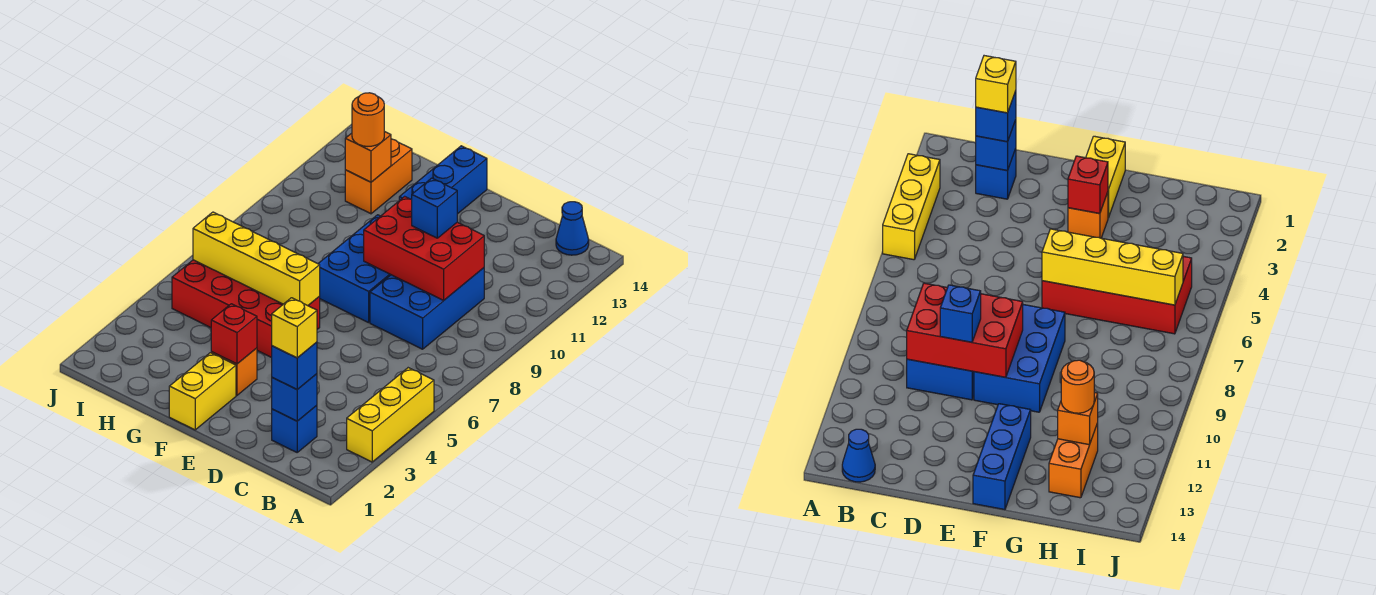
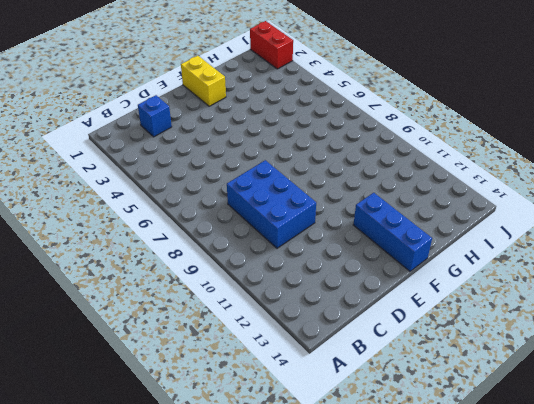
red brick J1:J2 level 1 -> none
none -> yellow brick A3:A5 level 1
none -> blue cone B14 level 1
none -> blue brick E8:F10 level 1

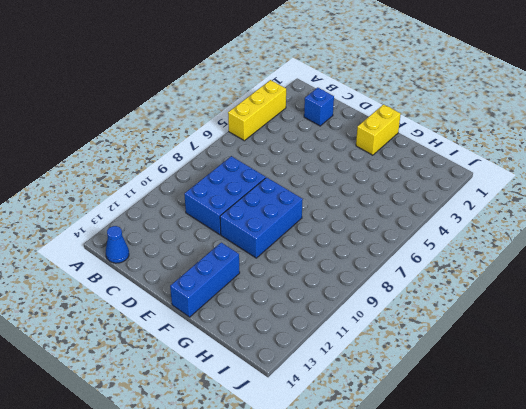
none -> orange brick F3 level 1
none -> red brick F5:I6 level 1
none -> orange brick H12:H13 level 1

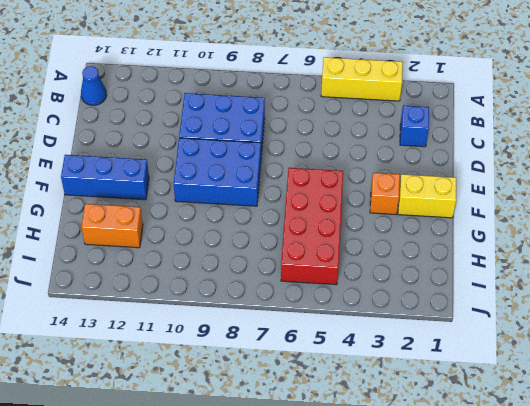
none -> blue brick C2 level 2
none -> red brick C9:E10 level 2
none -> red brick F3 level 2

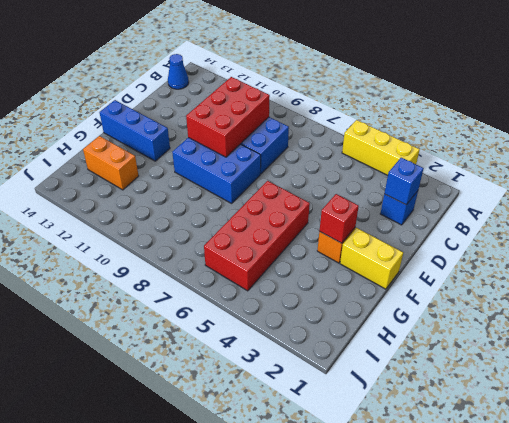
none -> yellow brick F6:I6 level 2
none -> orange brick H12 level 2
none -> blue brick C2 level 3

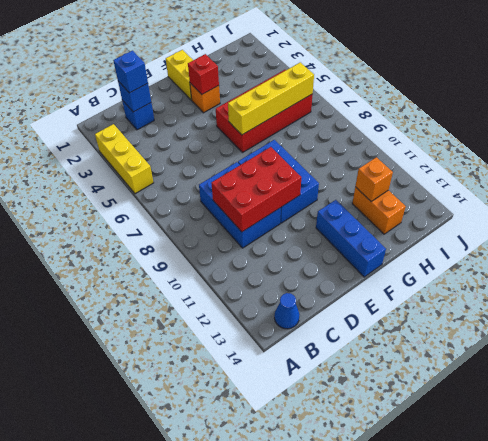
none -> blue brick D10 level 3
none -> orange round brick H12 level 3
none -> yellow brick C2 level 4

